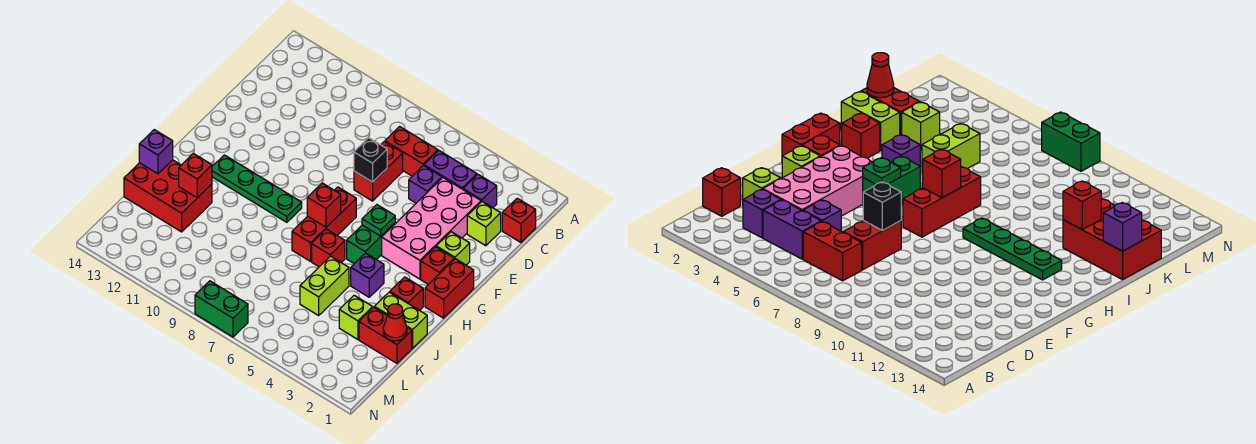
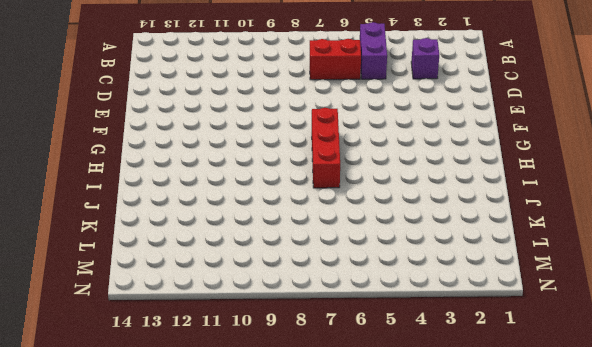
purple brick B5:C5 level 1 -> purple brick C4:C5 level 1
none -> red brick C1 level 1
none -> lime brick D2 level 1
none -> pink brick D3:G4 level 1

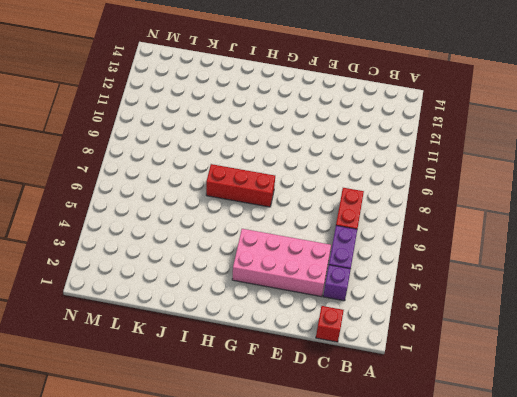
none -> lime brick D2 level 1
none -> purple brick D5 level 1
none -> red brick D7:E7 level 1

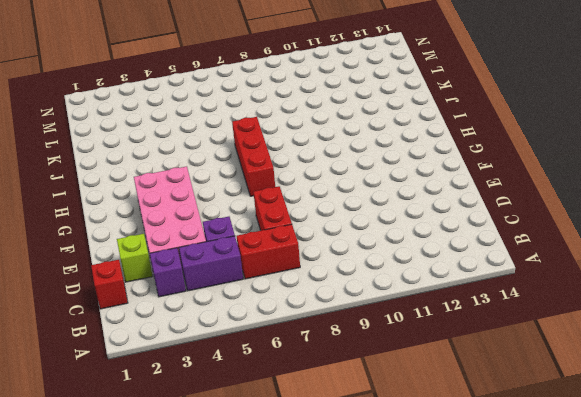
none -> lime brick F2 level 1
none -> red brick G1:H1 level 1
none -> red brick G2 level 1

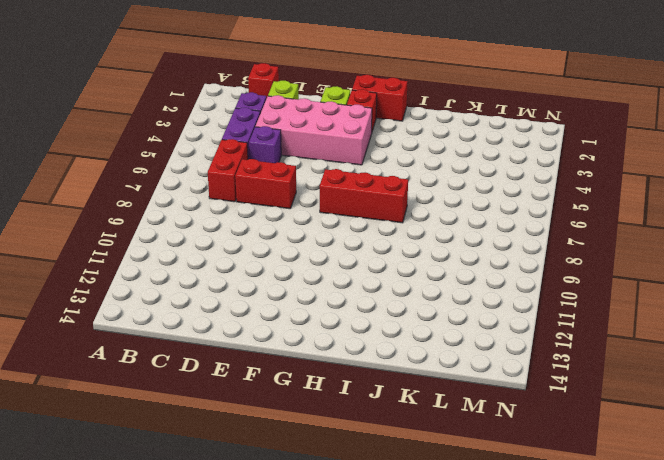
none -> green brick G5:H5 level 1
none -> green plate H9:H12 level 1
none -> red brick I2 level 1

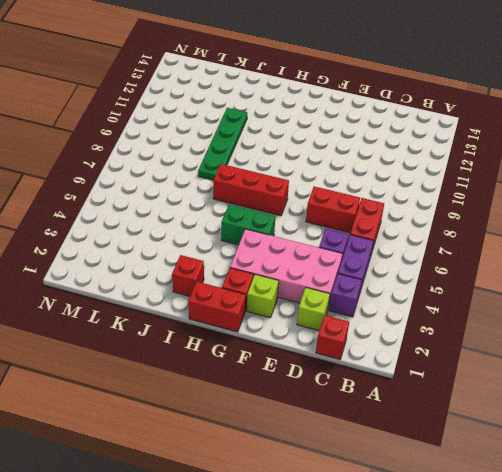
green plate J8:J11 level 1 -> green plate H9:H12 level 1
none -> purple brick I4 level 1
none -> red brick I6 level 1
none -> lime brick J1:J2 level 1

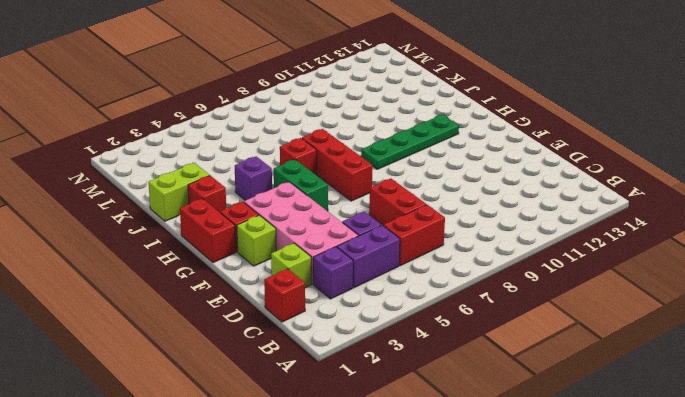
none -> lime brick J5:K5 level 1
none -> red brick J12:K14 level 1
none -> red brick K1:K2 level 1

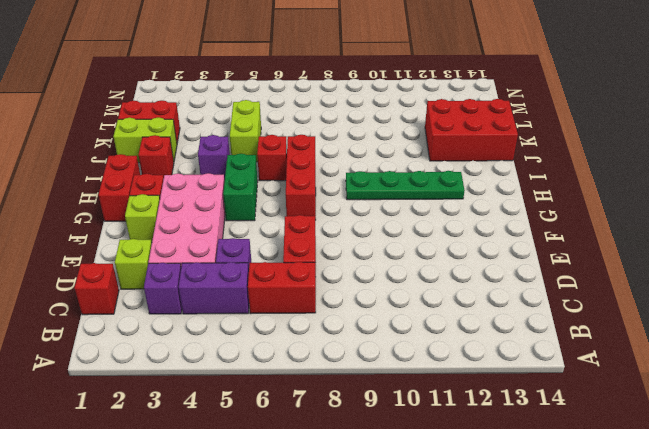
none -> lime brick K3 level 1
none -> green brick N7:N8 level 1
none -> black brick E7 level 2

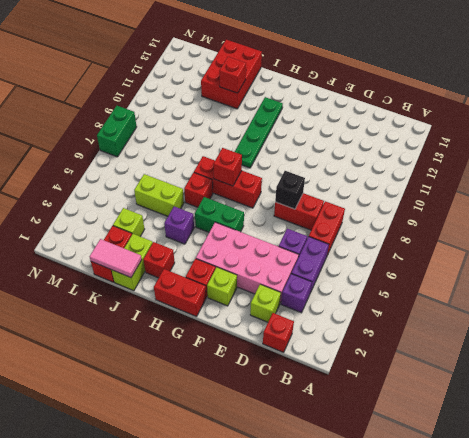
pink tile J1:K1 level 2 -> red cone K1 level 2
none -> green plate G5 level 2
none -> purple brick J14 level 2

